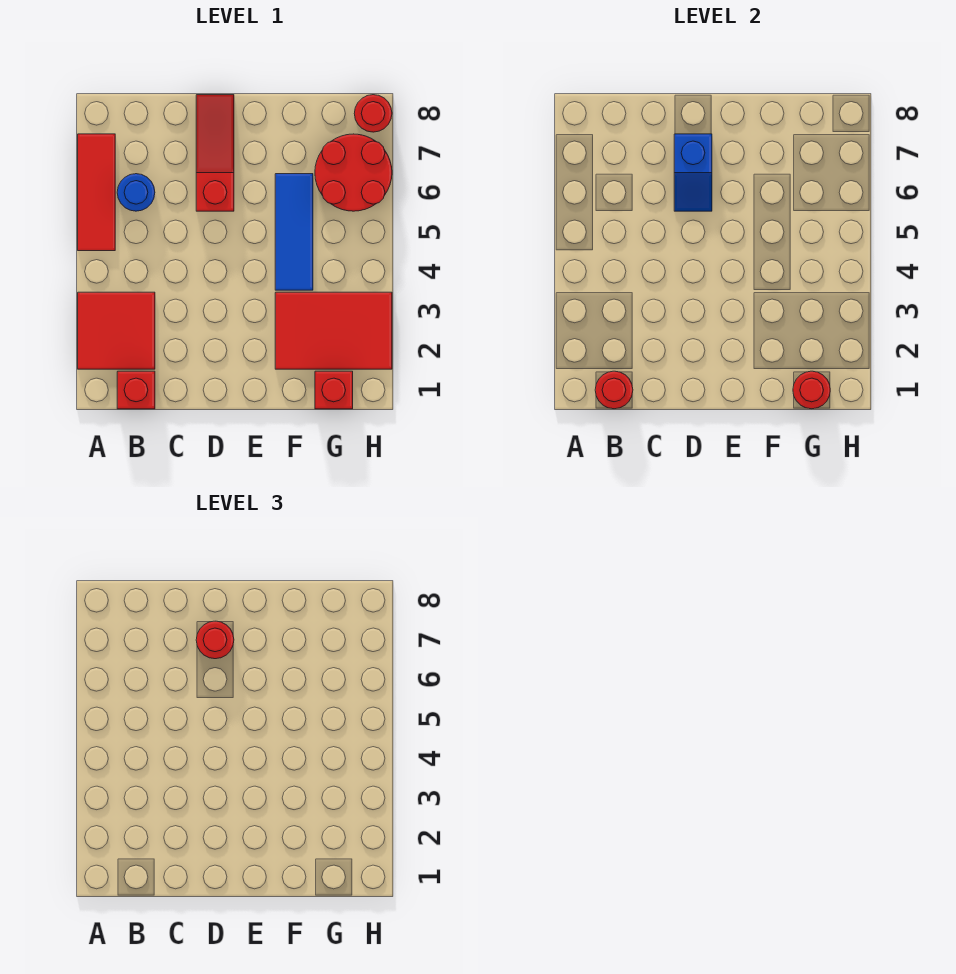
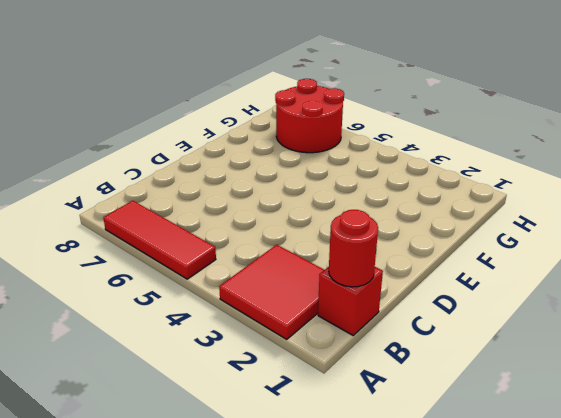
none -> blue round brick B6 level 1
none -> red slope D6:D8 level 1 top 6
none -> red tile F2:H3 level 1

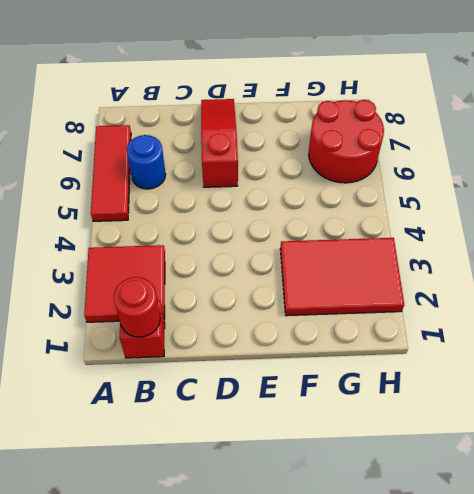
none -> blue tile F4:F6 level 1
none -> red brick G1 level 1
none -> red round brick H8 level 1

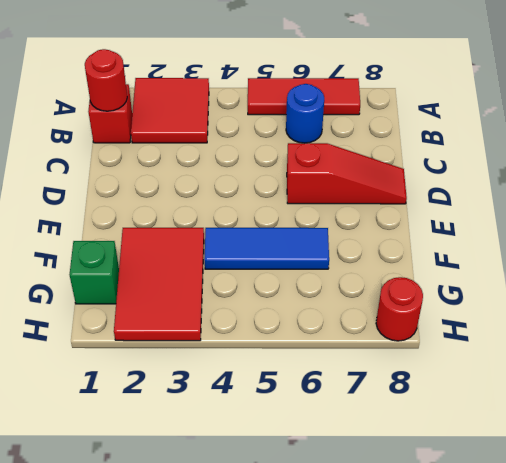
green brick G1 level 1 -> red brick G1 level 1
none -> red round brick G6:H7 level 1
none -> blue slope D6:D7 level 2 top 7
none -> red round brick G1 level 2

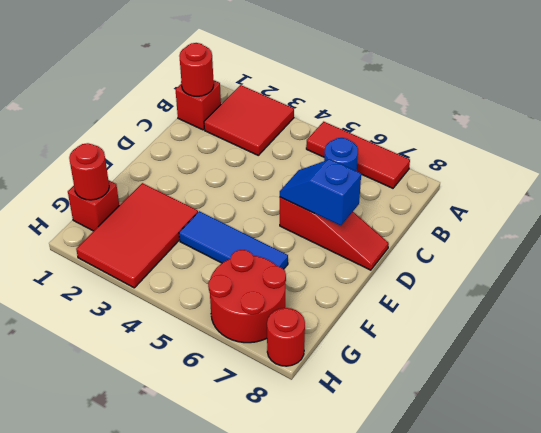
none -> red round brick D7 level 3

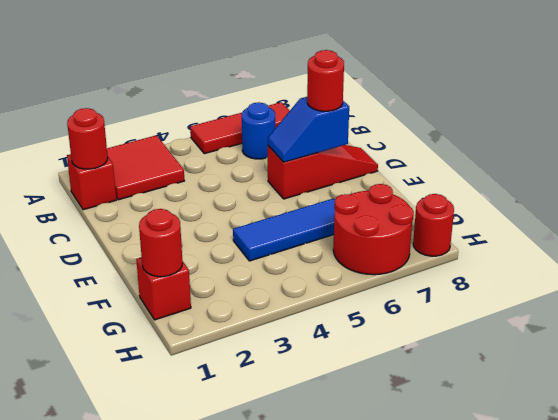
none -> red tile F2:H3 level 1

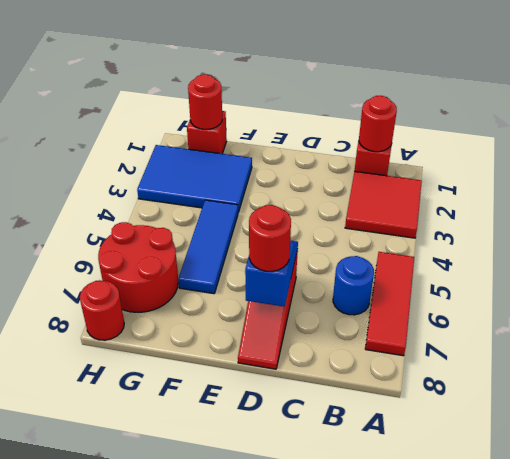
blue tile F2:H3 level 1 -> red tile F2:H3 level 1

